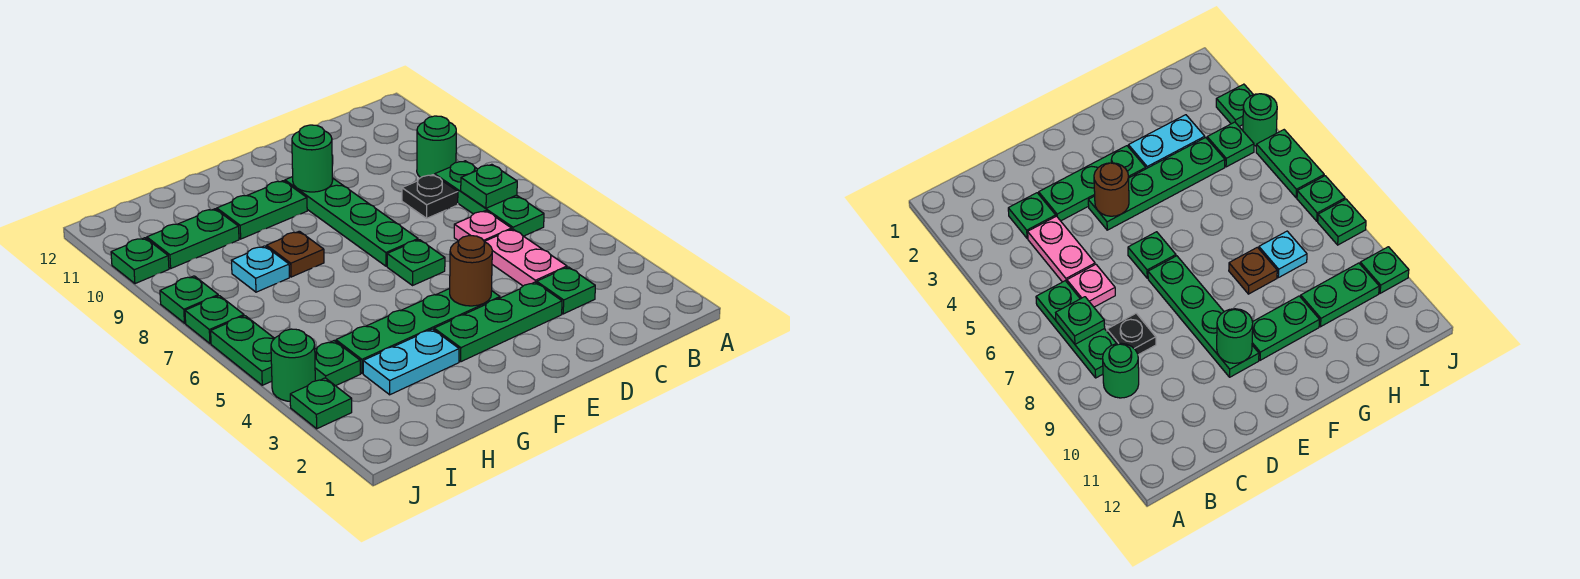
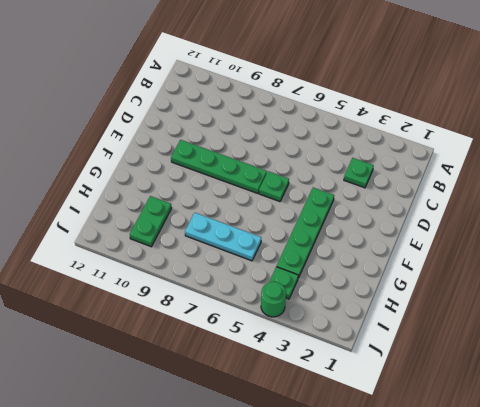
cyan plate H6:H8 level 1 -> cyan plate H8 level 1
none -> green plate B6:B8 level 1
none -> green round brick B9 level 1
none -> pink plate C4:C5 level 1

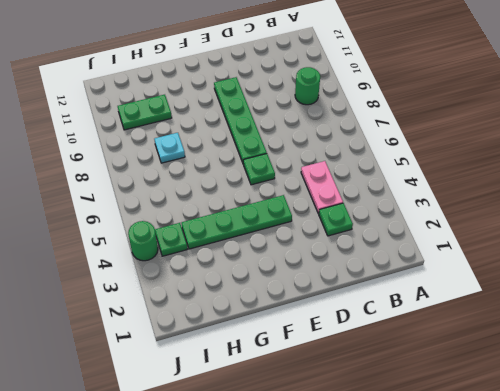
none -> green plate B6:B8 level 1
none -> pink plate C6 level 1
none -> black plate C8 level 1

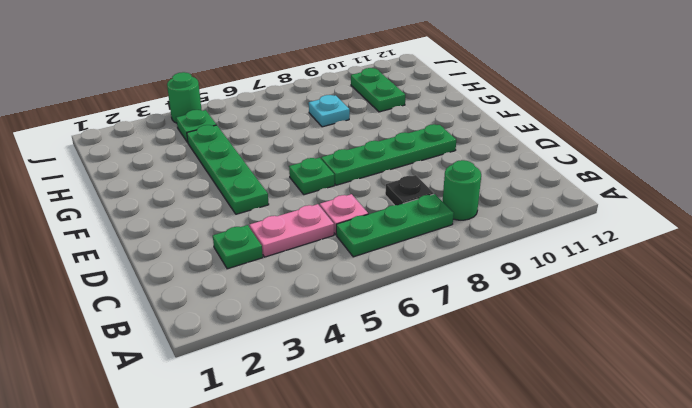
none -> green plate D3:F3 level 1
none -> green plate F10:G10 level 1
none -> cyan plate G3:H3 level 1

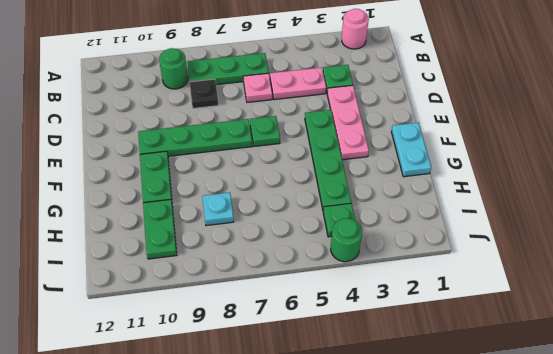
pink round brick A2 level 1 -> none
pink plate D3:F3 level 1 -> green plate D3:F3 level 1
cyan plate F1:G1 level 1 -> cyan plate G3:H3 level 1
none -> brown plate G8 level 1
none -> green plate J3 level 1
none -> green plate J5:J6 level 1

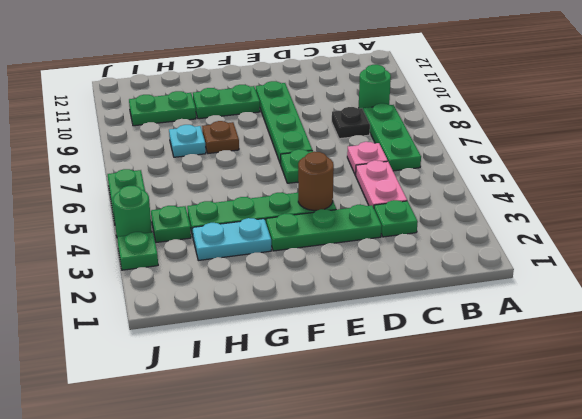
none -> green plate J7 level 1
none -> green plate J8 level 1
none -> green plate J10 level 1

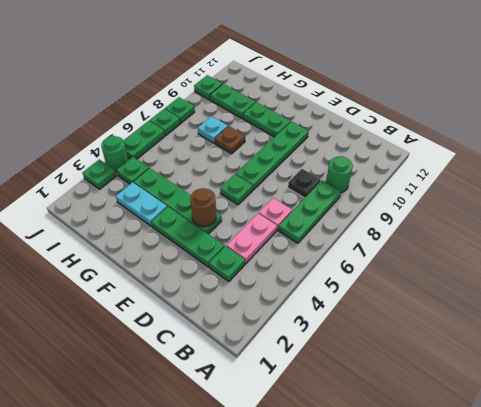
none -> green plate B7 level 2
none -> green round brick E10 level 2

